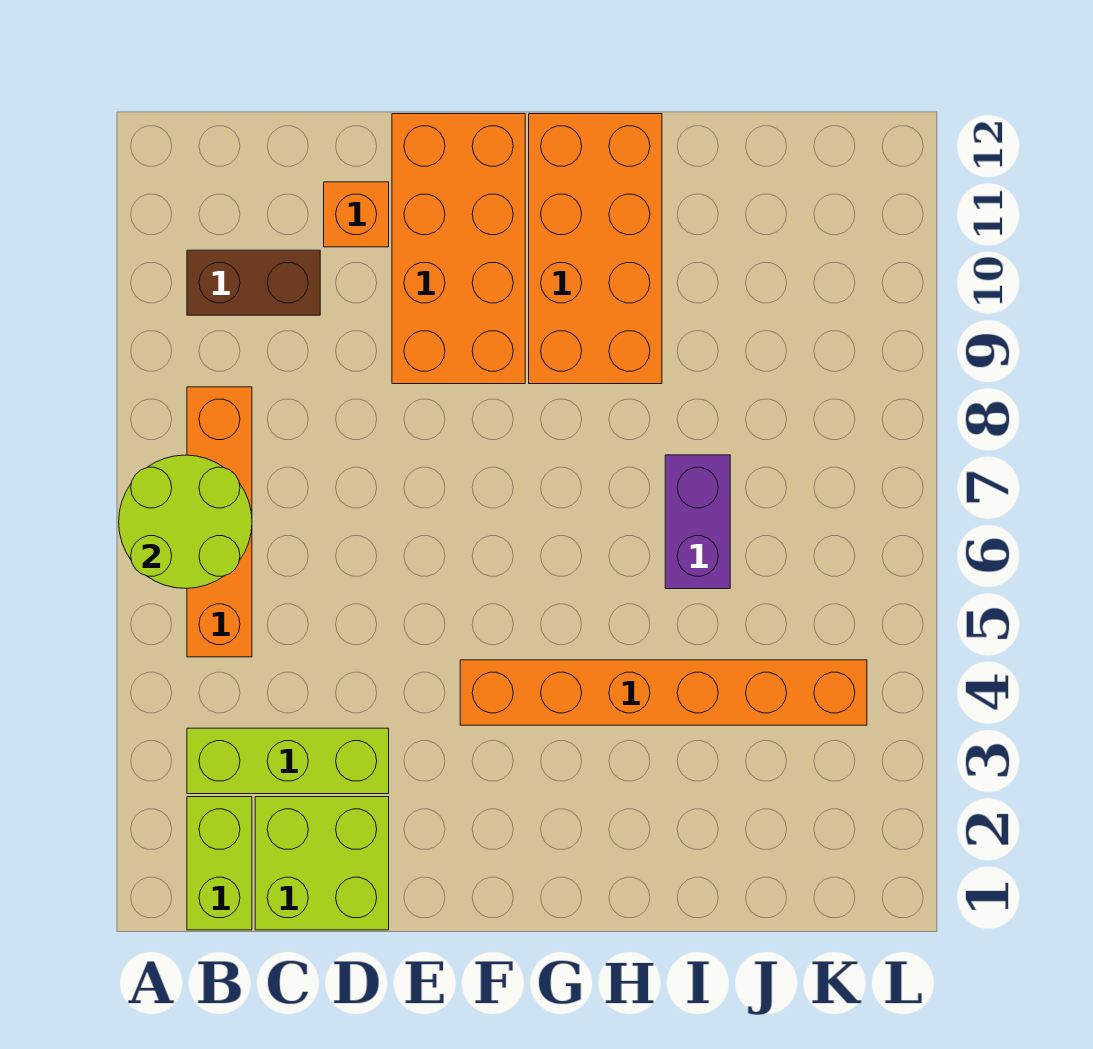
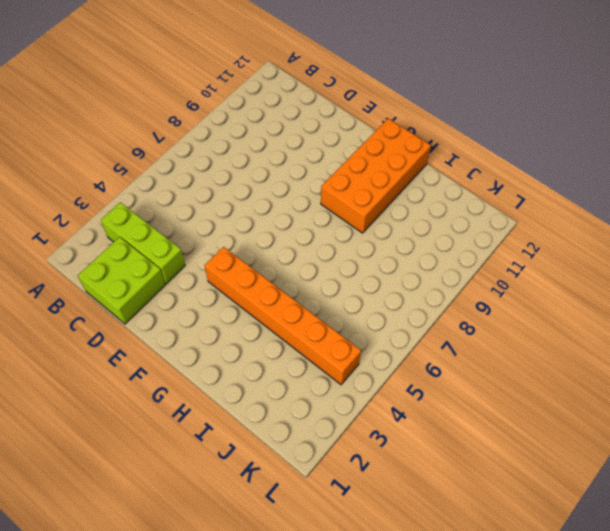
none -> lime brick B1:B2 level 1
none -> orange brick B5:B8 level 1

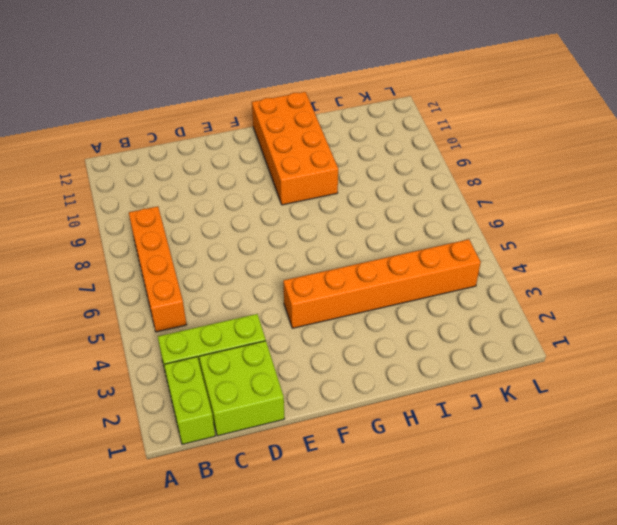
none -> brown brick B10:C10 level 1
none -> orange brick D11 level 1

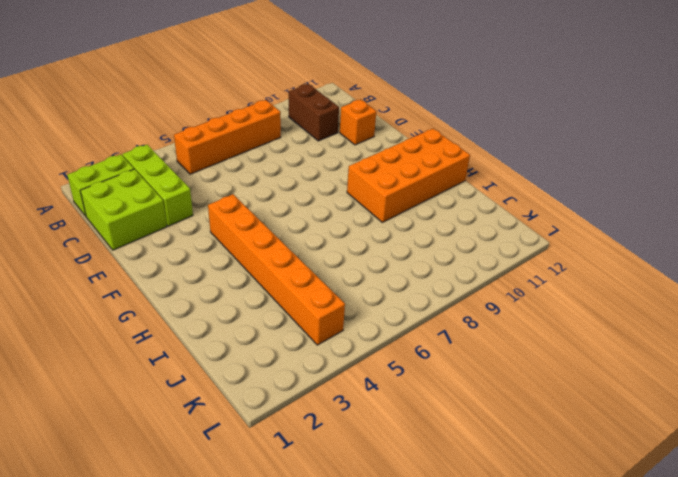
none -> orange brick E9:F12 level 1
none -> purple brick I6:I7 level 1

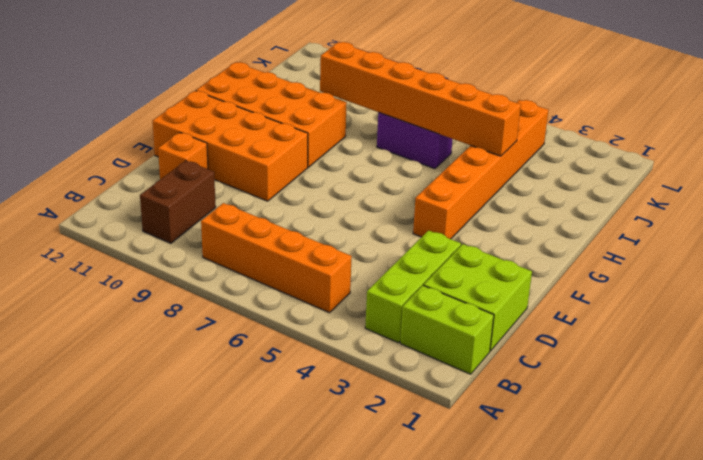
orange brick I4:I9 level 2 -> none
none -> lime round brick A6:B7 level 2

